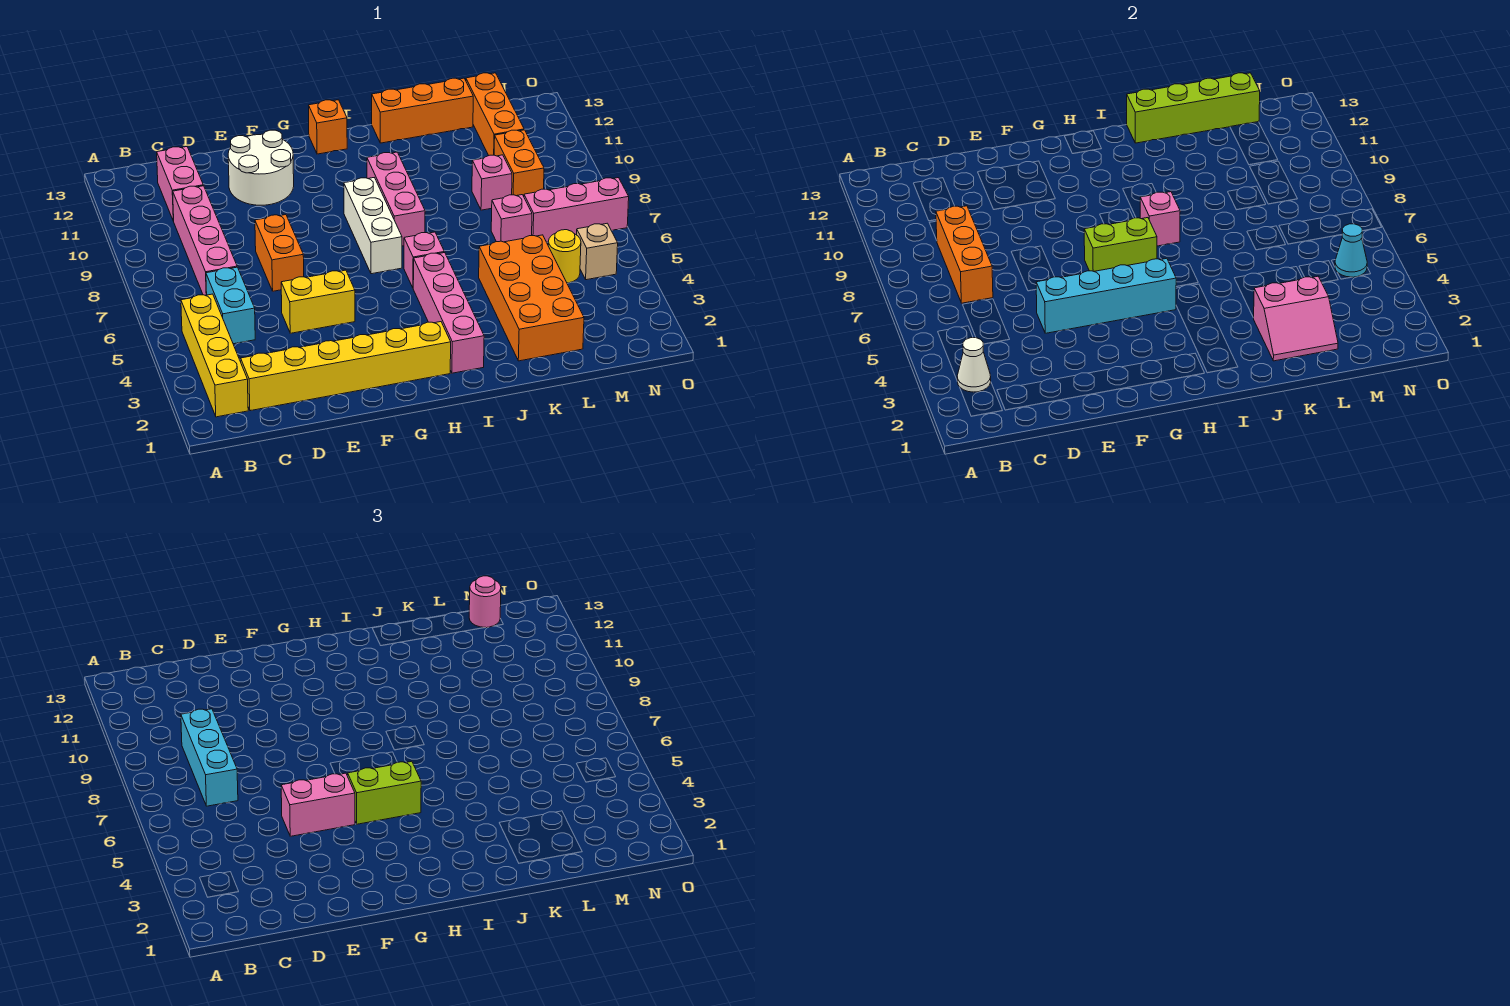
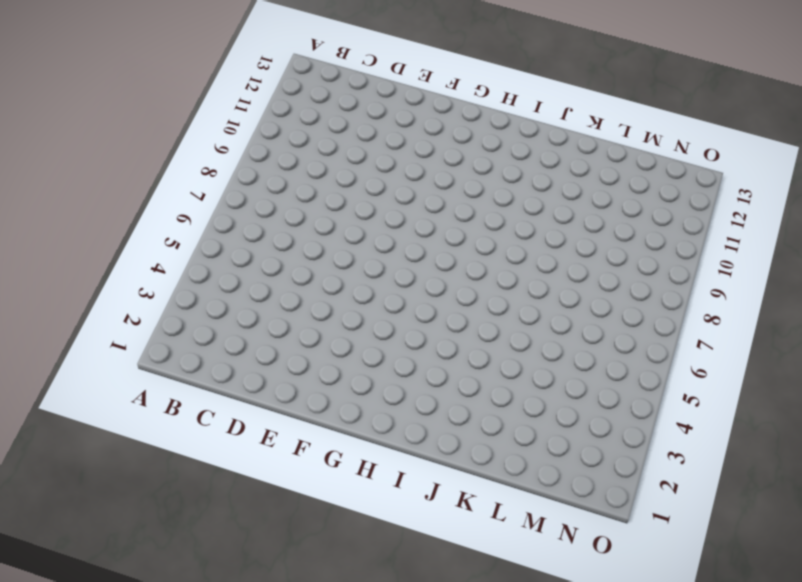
none -> yellow brick B2:B5 level 1
none -> yellow brick C2:H2 level 1
none -> cyan brick C5:C6 level 1
none -> pink brick C7:C10 level 1

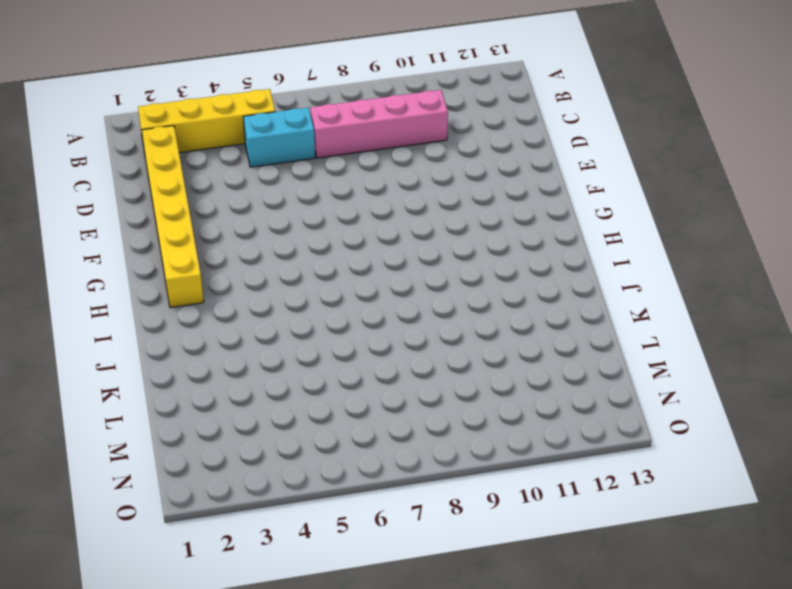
none -> pink brick C11:C12 level 1
none -> yellow brick E5:F5 level 1
none -> orange brick E7:E8 level 1
none -> white round brick E11:F12 level 1

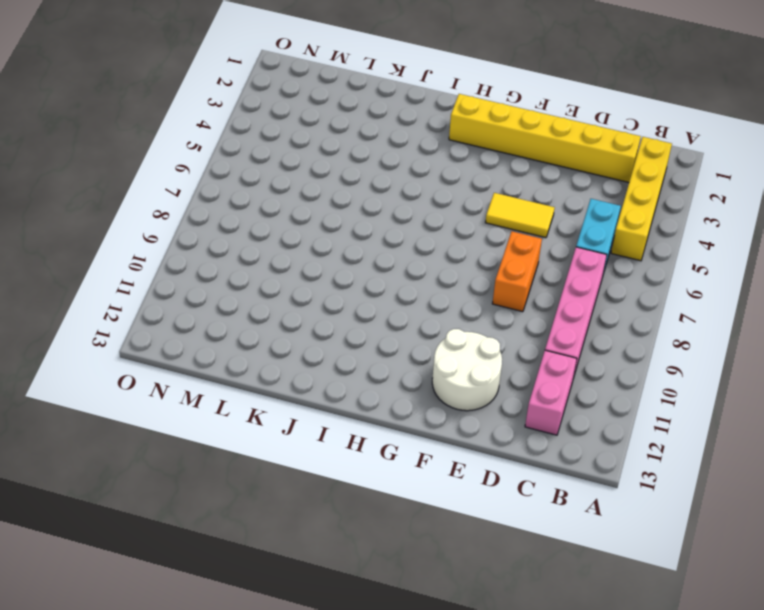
yellow tile E5:F5 level 1 -> yellow brick E5:F5 level 1
none -> white brick H7:H9 level 1
none -> orange brick H13 level 1
none -> pink brick I2:I5 level 1
none -> pink brick I6 level 1

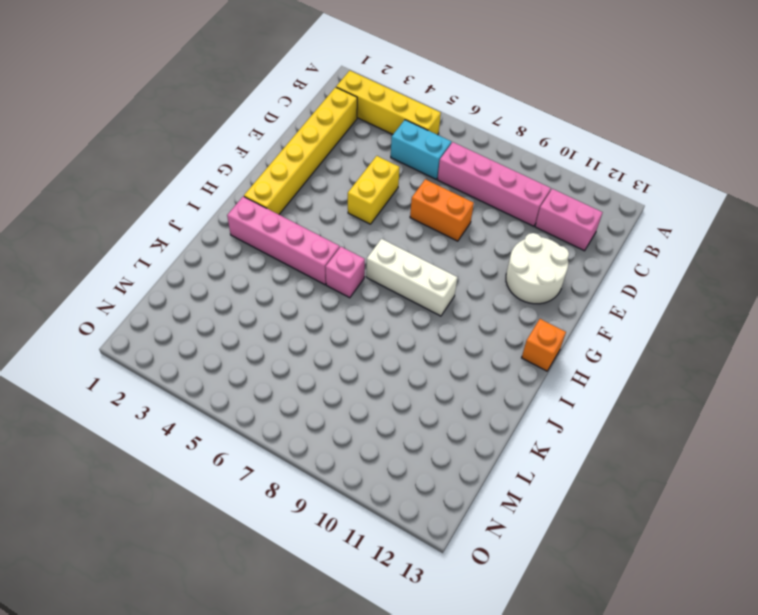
none -> pink brick I8:I10 level 1
none -> orange brick J13:L13 level 1
none -> orange brick K2:L5 level 1
none -> pink brick L7 level 1

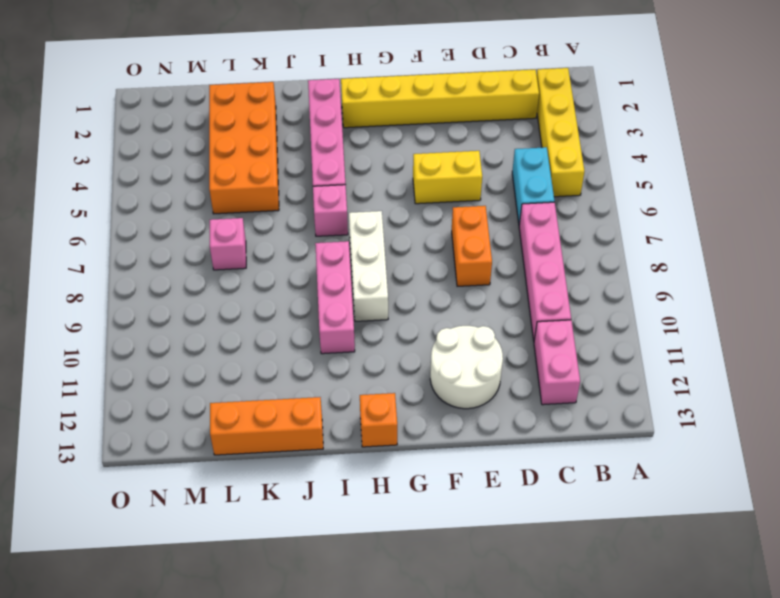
none -> pink brick L9 level 1
none -> yellow round brick M5 level 1
none -> pink brick M7:O7 level 1
none -> orange brick M9:M10 level 1

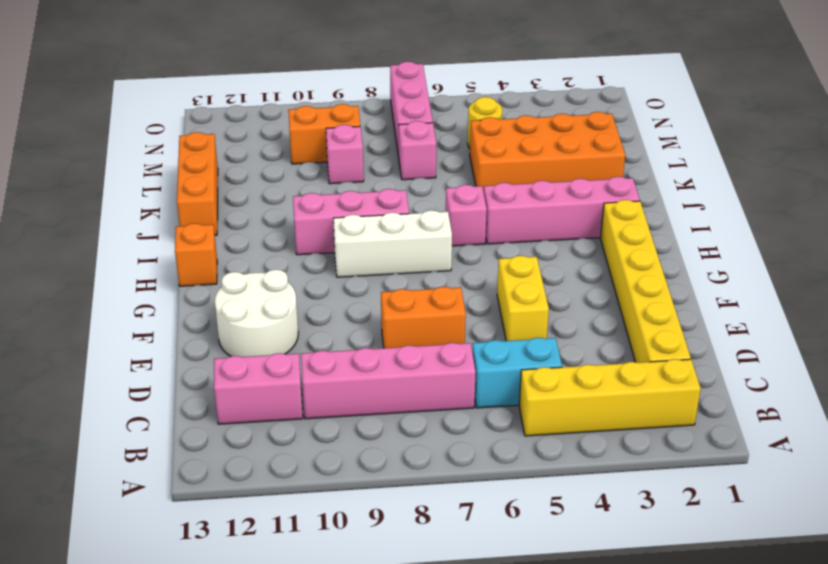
none -> orange brick M11:M13 level 1
none -> tan brick N5 level 1
none -> white cone B3 level 2
none -> orange brick C7:C9 level 2

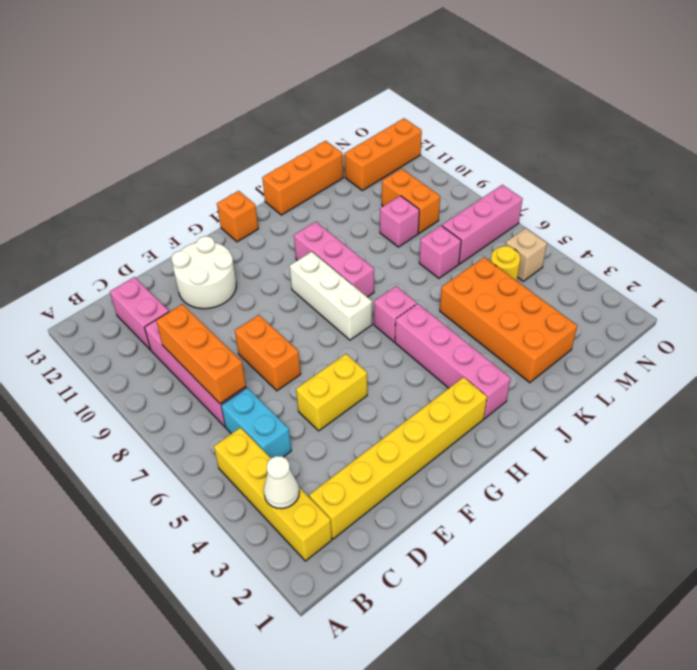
orange brick M12:O12 level 1 -> orange brick M11:M13 level 1
none -> cyan brick E5:H5 level 2
none -> lime brick G7:H7 level 2
none -> pink brick I8 level 2
none -> lime brick J13:M13 level 2

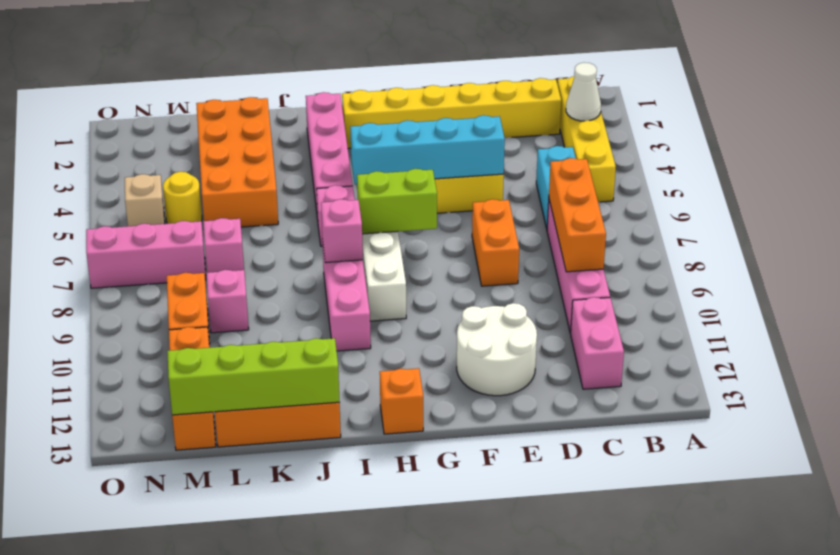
none -> pink slope K2:L3 level 2 top 3
none -> cyan cone N5 level 2
none -> cyan brick C7:C9 level 3
none -> pink brick E5:F5 level 3

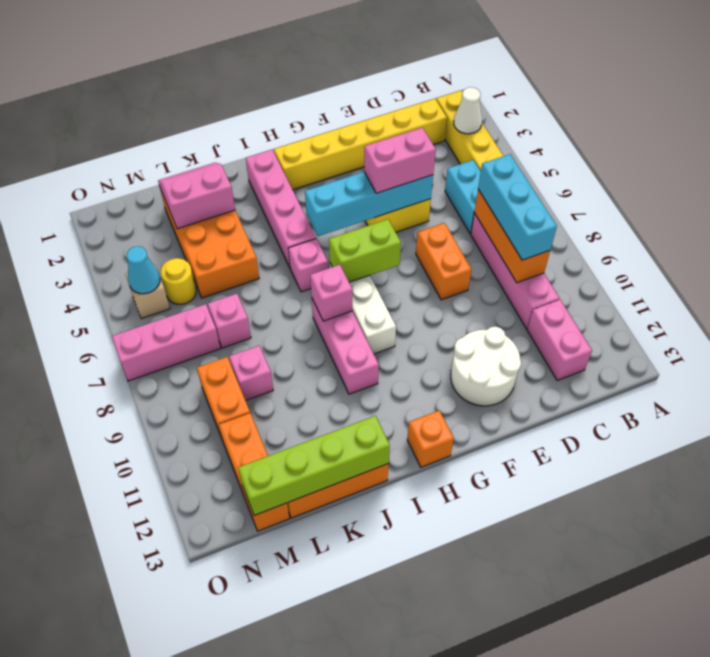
none -> lime brick G5:H5 level 3
none -> pink round brick M13 level 3

